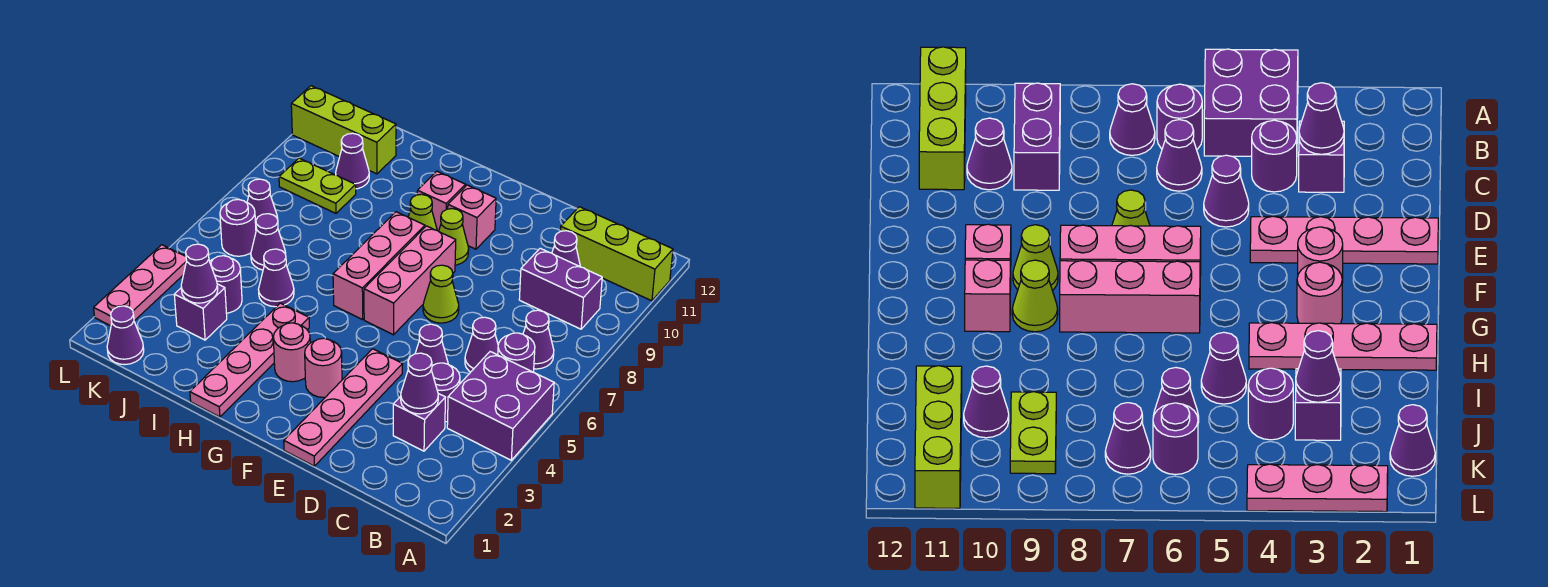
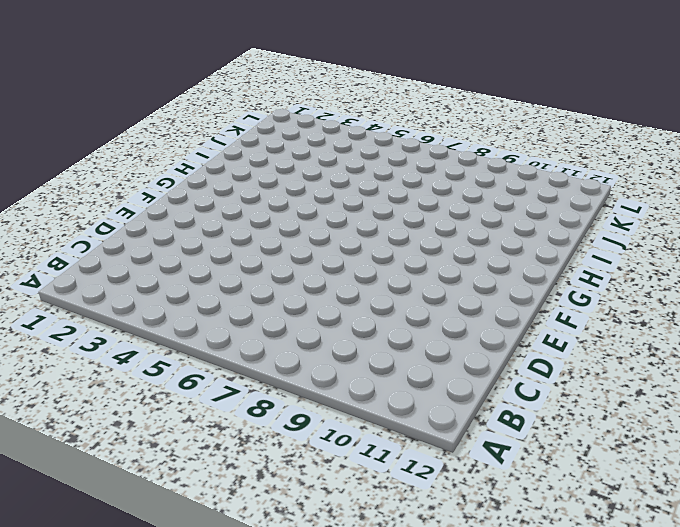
none -> purple brick A4:B5 level 1
none -> lime brick A11:C11 level 1
none -> purple round brick B6 level 1
none -> purple cone B7 level 1

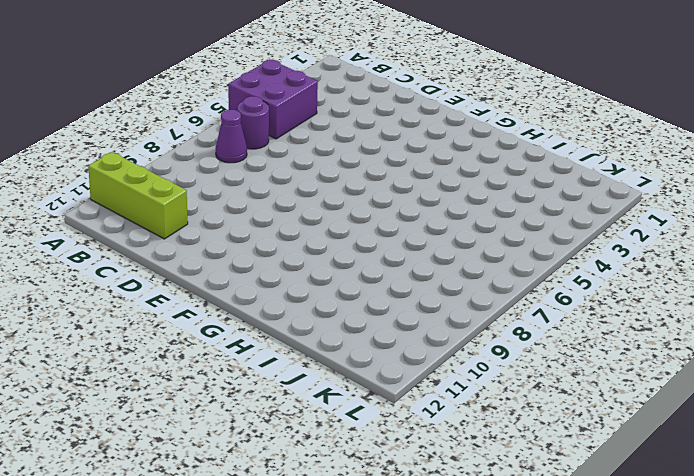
none -> purple brick B9:C9 level 1
none -> purple brick C3 level 1
none -> purple round brick C4 level 1
none -> purple cone C6 level 1

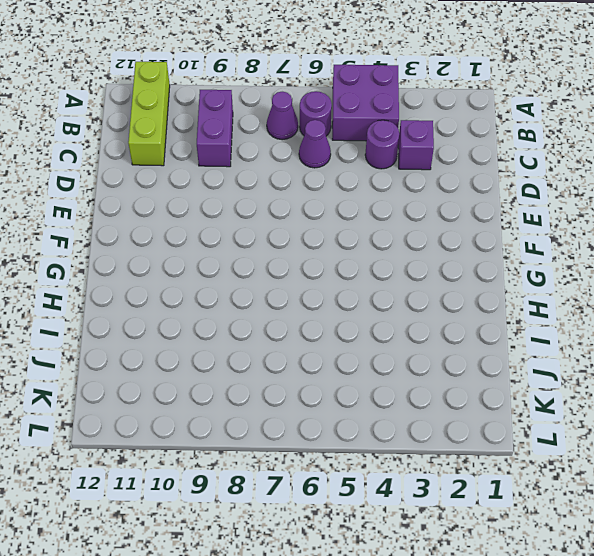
none -> purple cone C10 level 1
none -> purple cone D5 level 1
none -> pink plate E1:E4 level 1
none -> lime cone E7 level 1

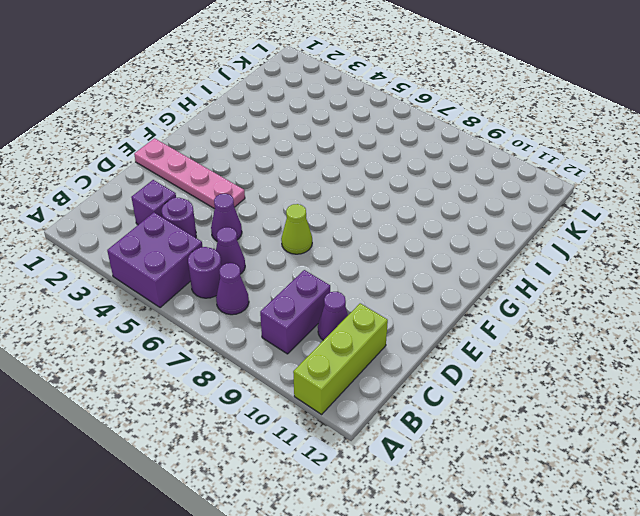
none -> pink round brick F3 level 1
none -> pink brick F6:F8 level 1
none -> lime cone F9 level 1
none -> pink brick F10 level 1

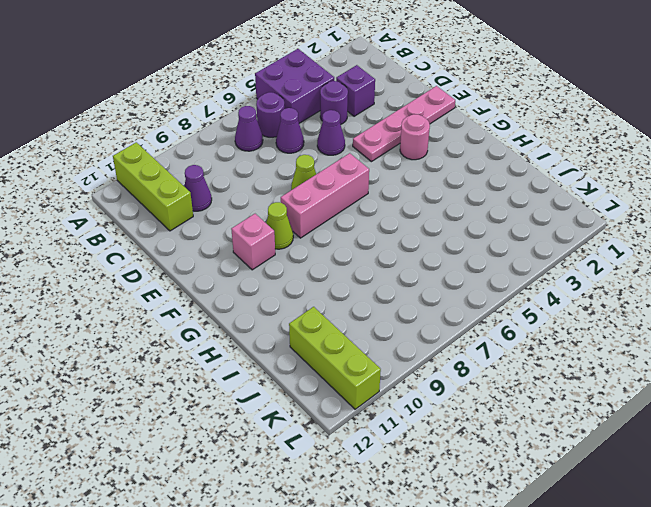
none -> purple brick B9:C9 level 1
none -> pink round brick G3 level 1
none -> pink brick G6:G8 level 1
none -> lime cone G9 level 1

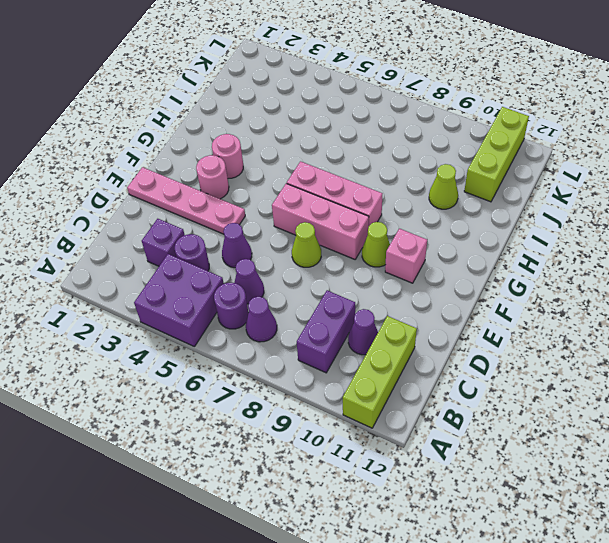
lime cone I10 level 1 -> lime cone G9 level 1
none -> pink brick G10 level 1
none -> pink plate H1:H4 level 1
none -> purple cone I5 level 1
none -> purple brick J3 level 1

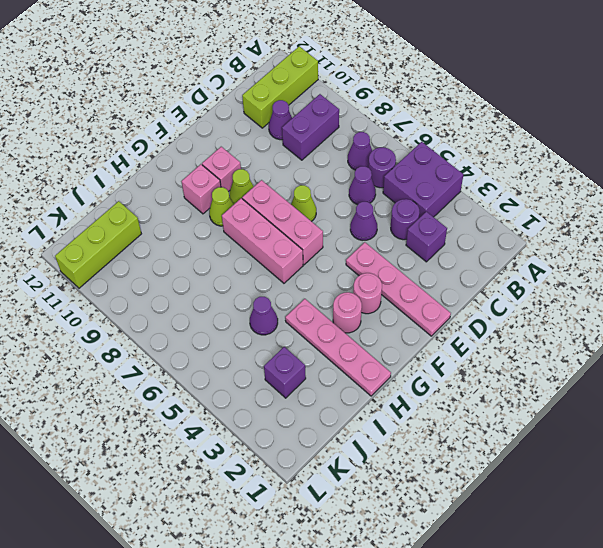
none -> purple round brick J4 level 1
none -> purple cone J6 level 1
none -> lime plate J9:K9 level 1
none -> purple cone J10 level 1

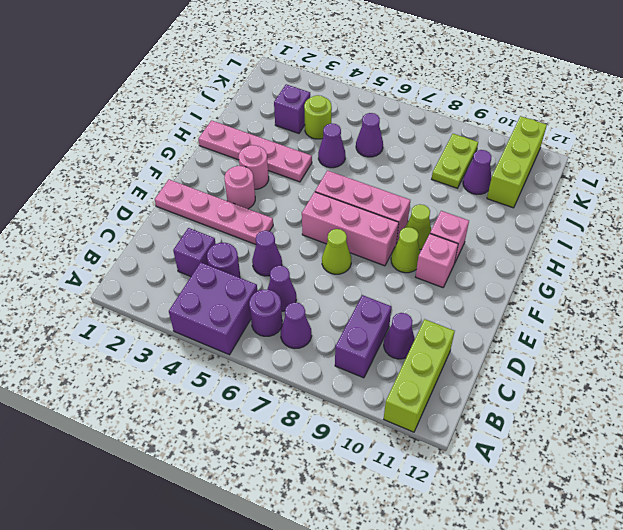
lime round brick J4 level 1 -> purple round brick J4 level 1
none -> purple cone K1 level 1
none -> purple round brick K6 level 1
none -> purple cone K7 level 1
none -> pink plate L2:L4 level 1

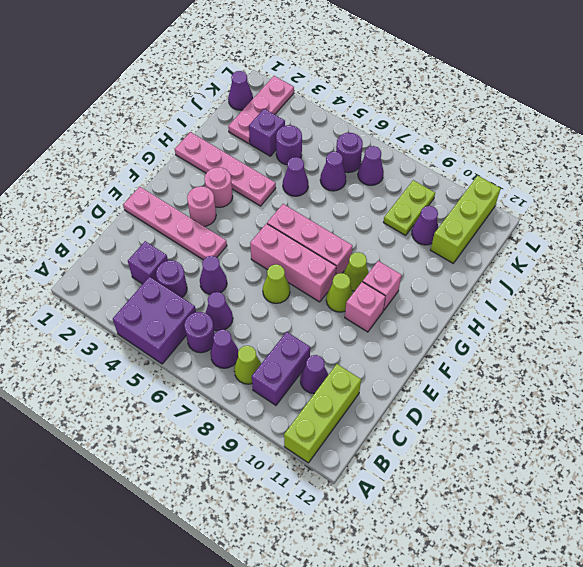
lime cone B8 level 1 -> none
pink plate J2:L2 level 1 -> pink plate L2:L4 level 1
none -> purple cone C3 level 2
none -> purple cone J3 level 2

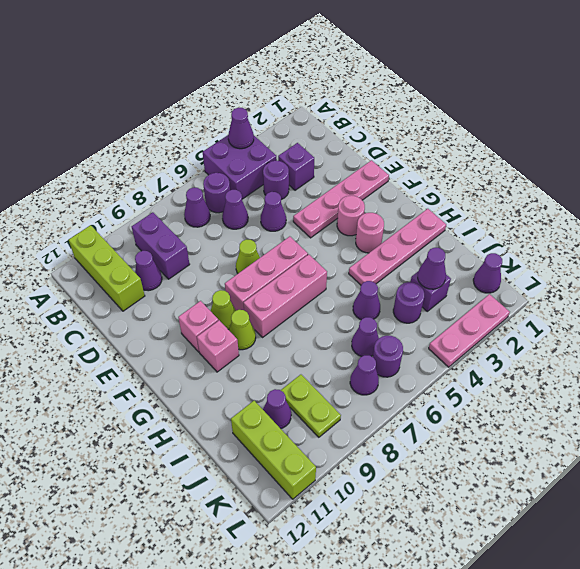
purple cone A4 level 2 -> purple cone C3 level 2

